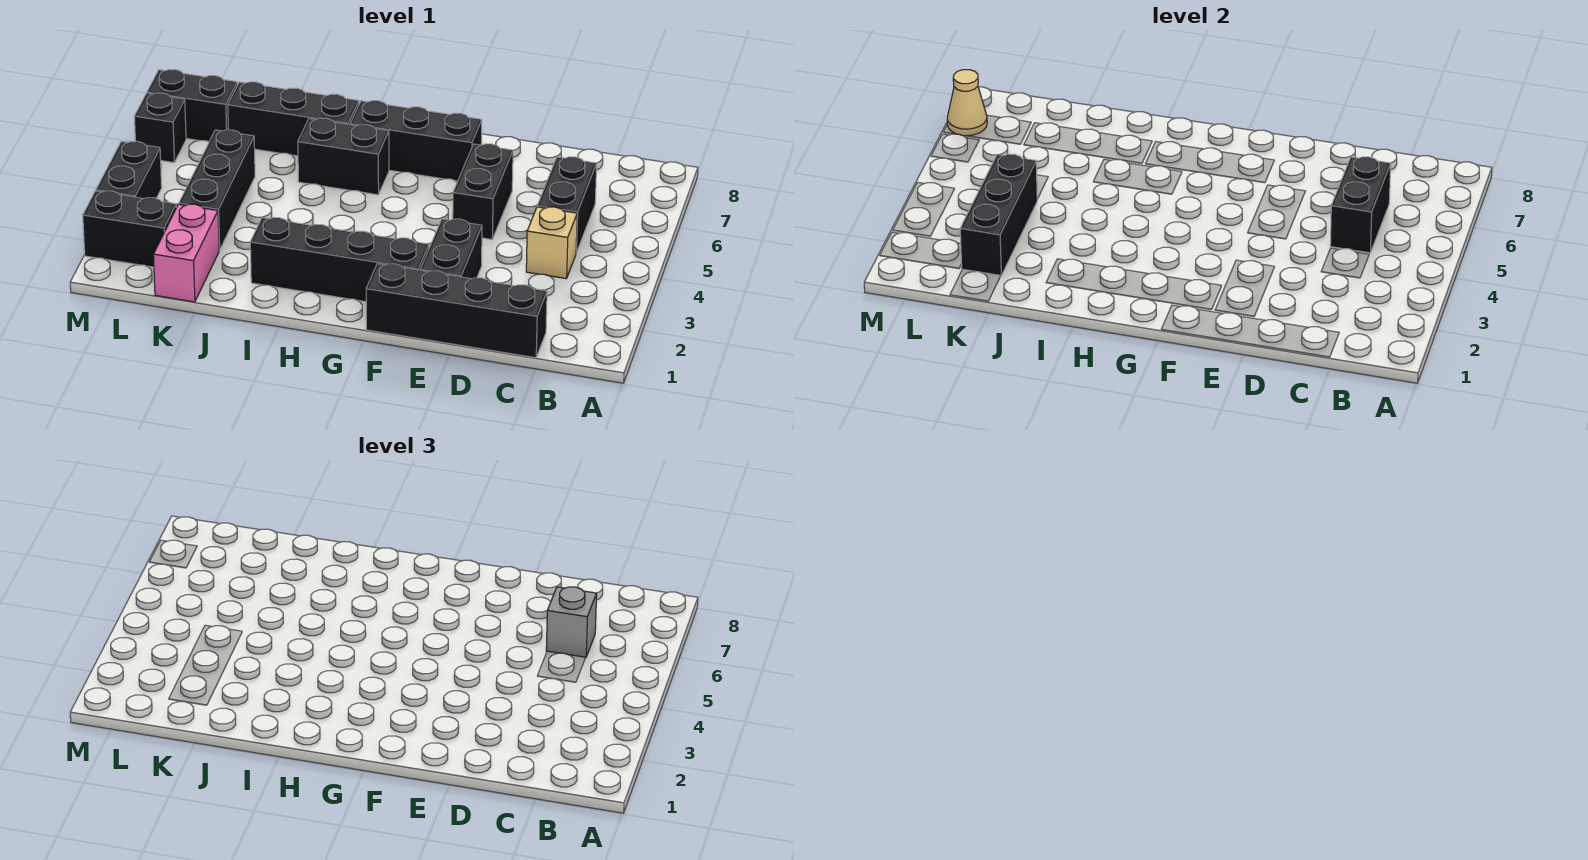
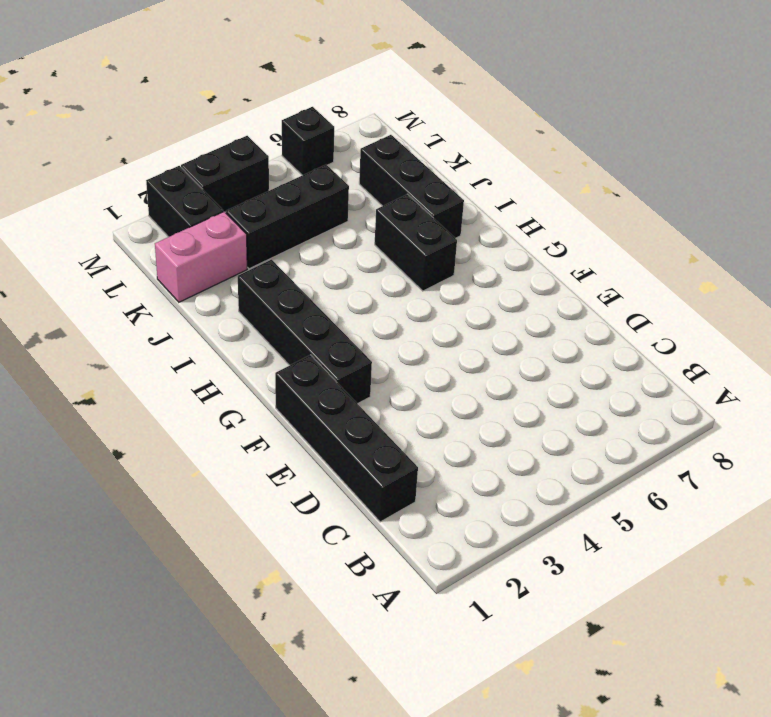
none -> tan brick C4 level 1
none -> black brick C5:C6 level 1
none -> black brick E2:E3 level 1

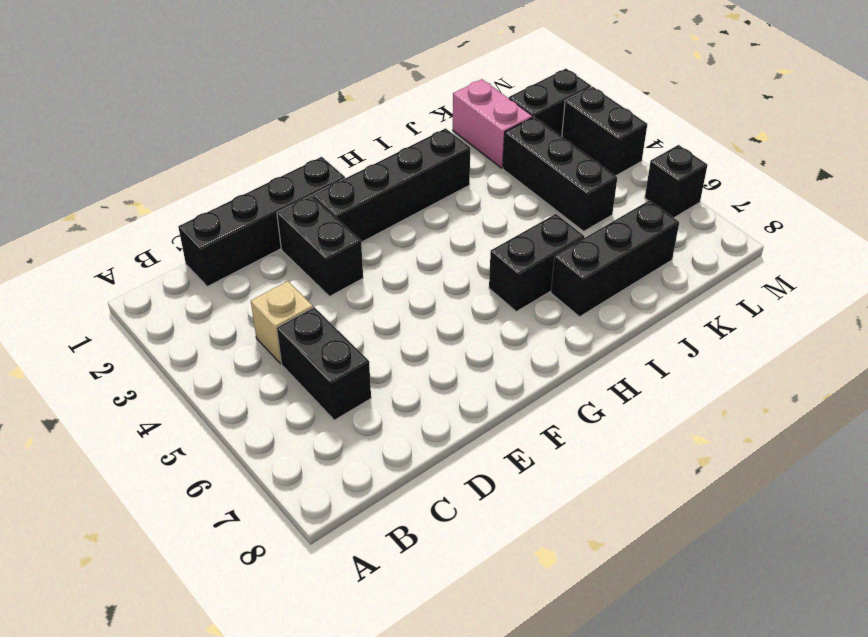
none -> black brick E5:E6 level 1
none -> black brick F7:H7 level 1
none -> black brick L7:M7 level 1

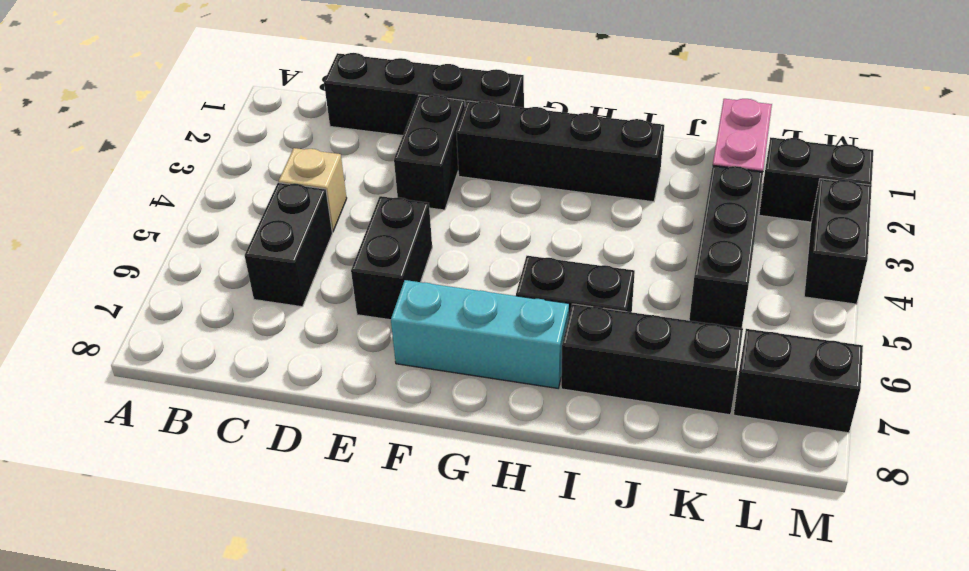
cyan brick F7:H7 level 1 -> black brick F7:H7 level 1
none -> black brick M6 level 1
none -> black brick C5:C6 level 2
none -> black brick K2:K4 level 2

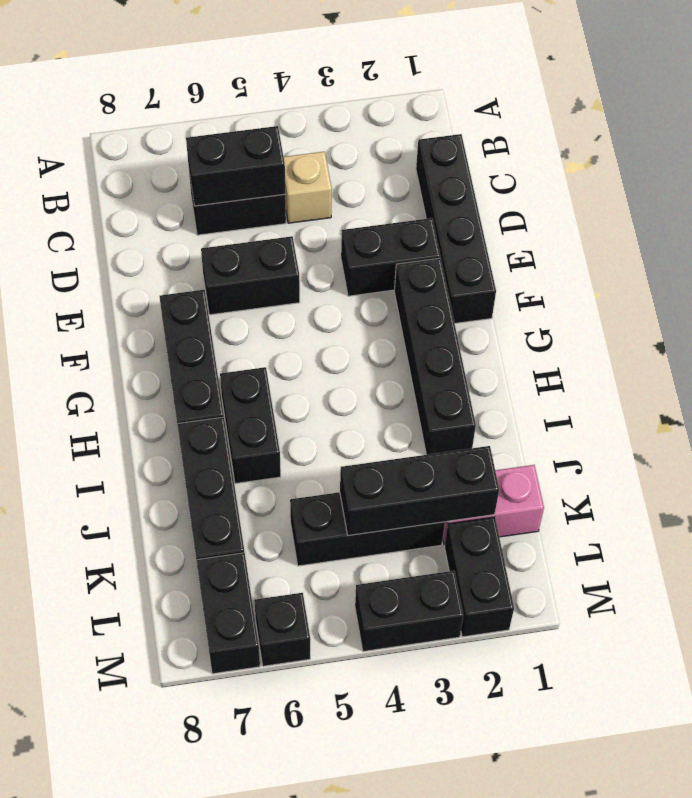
none -> tan cone M7 level 2
none -> grey brick C6 level 3

